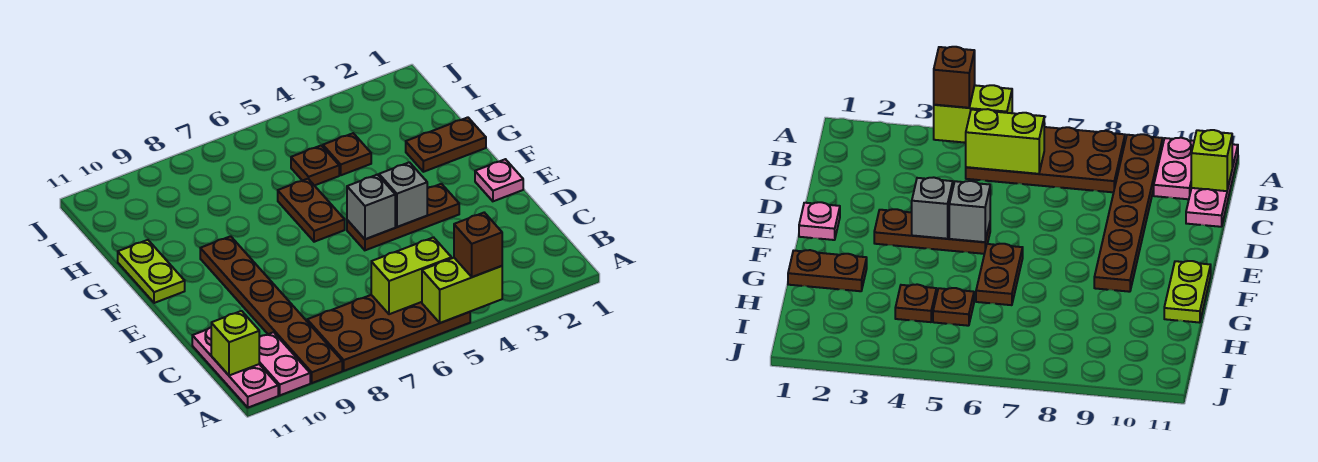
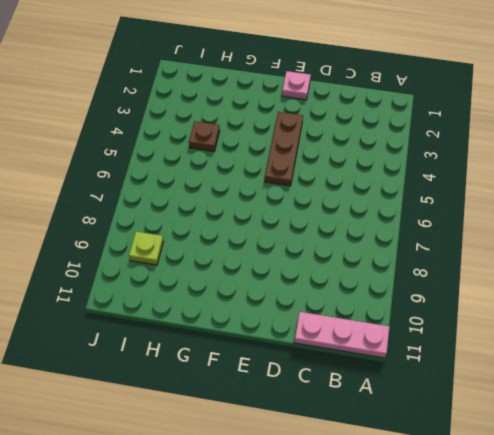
lime plate I9 level 1 -> none
none -> brown plate A5:B8 level 1
none -> brown plate A9:F9 level 1
none -> pink plate A10:B10 level 1

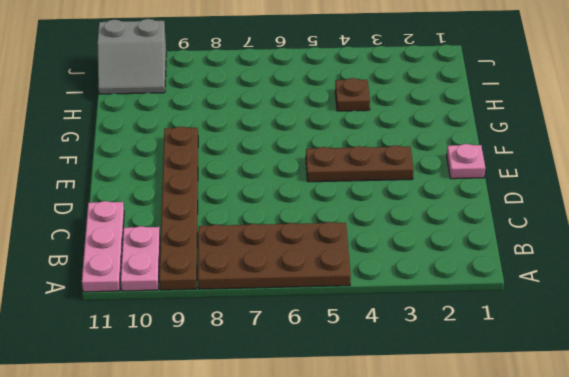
grey slope I10:J11 level 1 top J -> none
none -> brown plate F6:G6 level 1
none -> lime plate F11:G11 level 1
none -> brown plate G1:G2 level 1

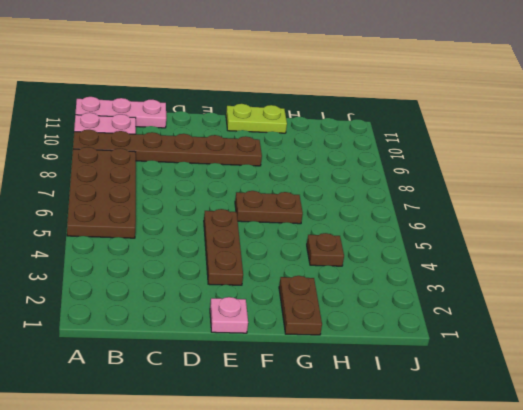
none -> brown plate H5 level 1
none -> lime brick A4:A5 level 2
none -> lime brick B5:B6 level 2

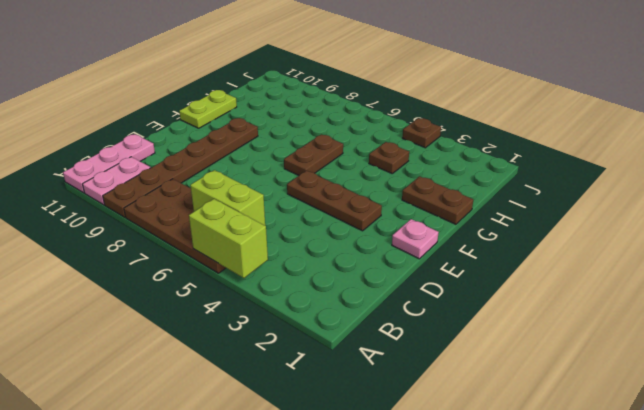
brown plate J4 level 1 -> brown plate H5 level 1
none -> lime brick B11 level 2
none -> grey brick E4 level 2
none -> grey brick E5 level 2

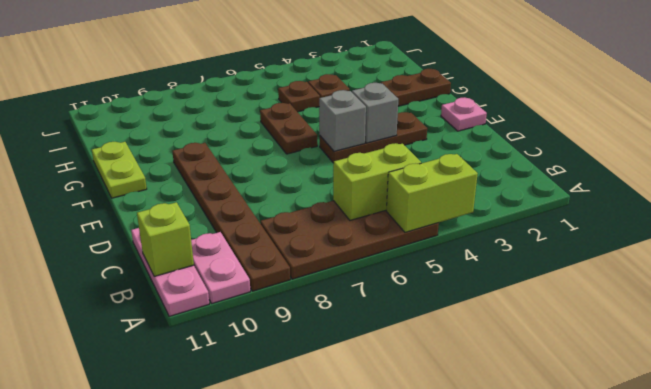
none -> brown brick A4 level 3

